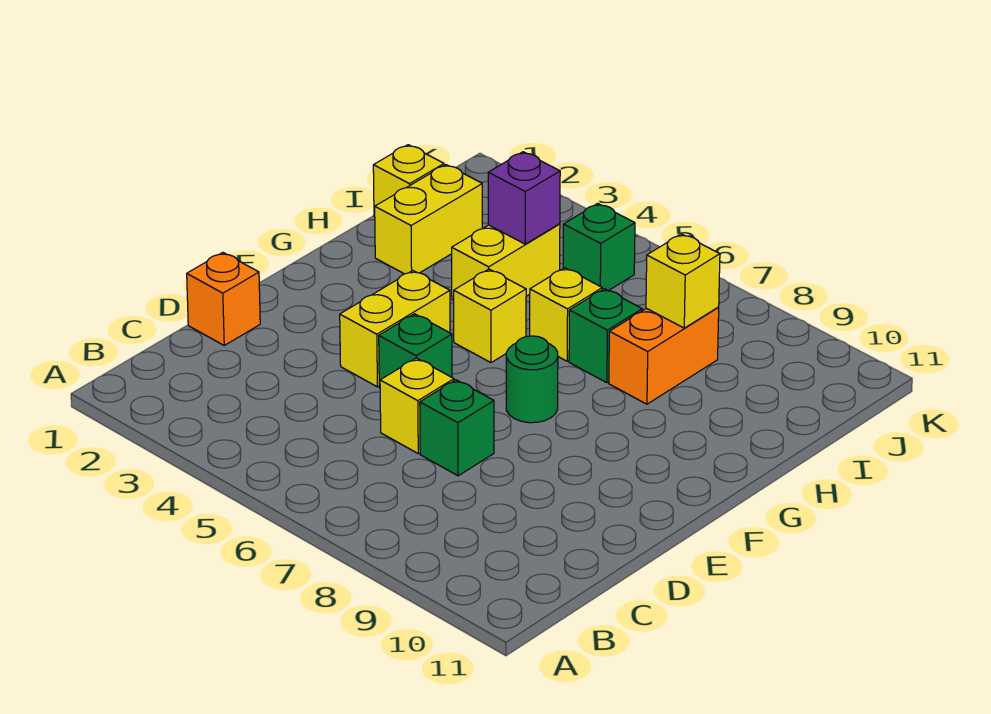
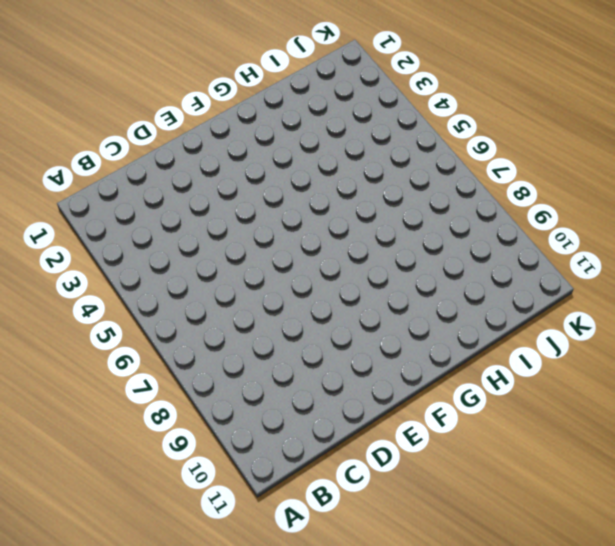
none -> orange brick D1 level 1
none -> yellow brick D6 level 1
none -> green brick D7 level 1

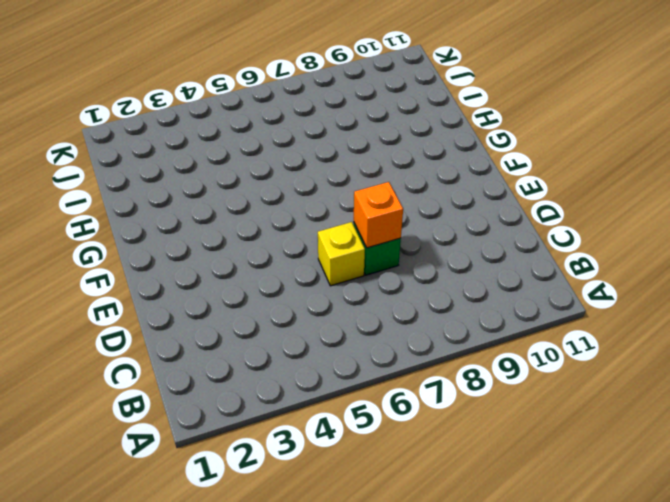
orange brick D7 level 2 -> orange brick D1 level 1
none -> yellow brick E4:F4 level 1
none -> green brick E5 level 1
none -> green round brick F7 level 1

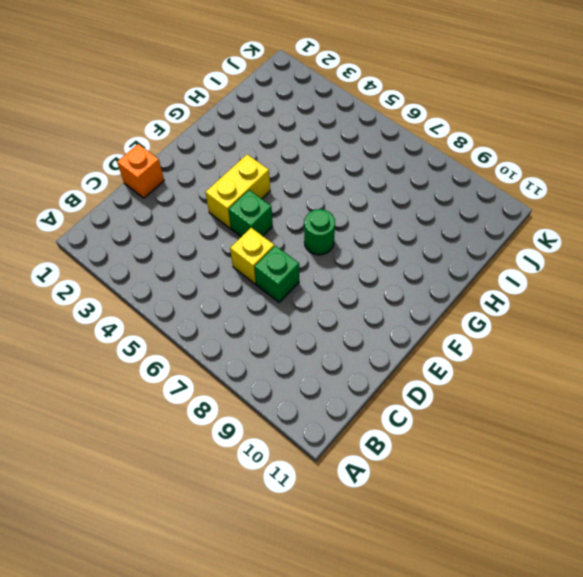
none -> yellow brick G5 level 1
none -> yellow brick H2:I2 level 1
none -> yellow brick H4:I4 level 1

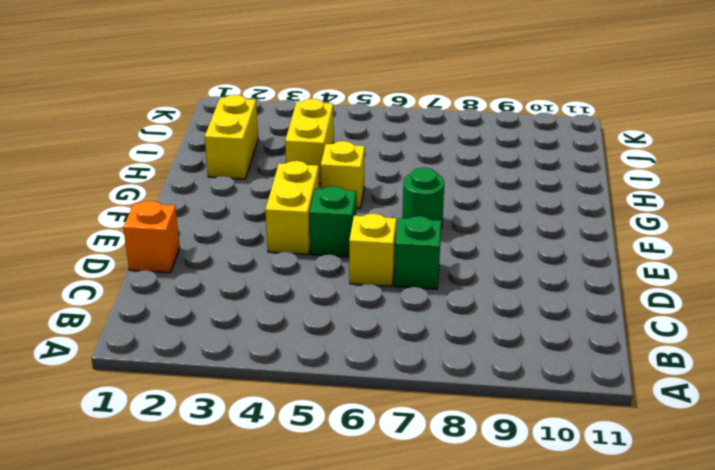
none -> yellow brick H6 level 1
none -> green brick H7 level 1
none -> orange brick H8:I8 level 1

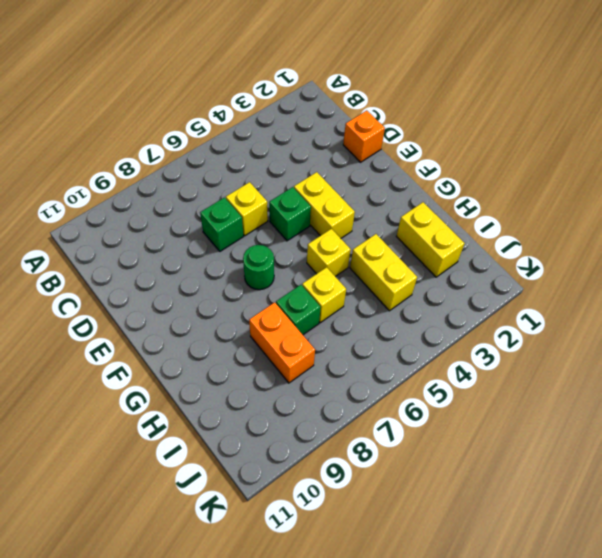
none -> yellow brick I1 level 1
none -> green brick J5 level 1
none -> purple brick I4 level 2

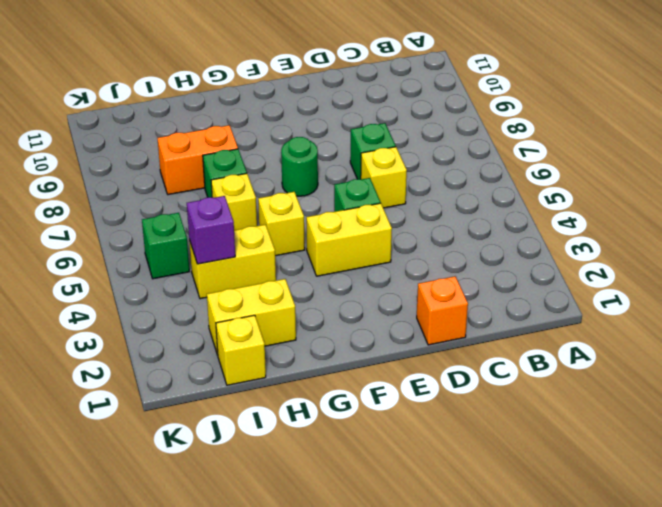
none -> yellow brick I8 level 2

